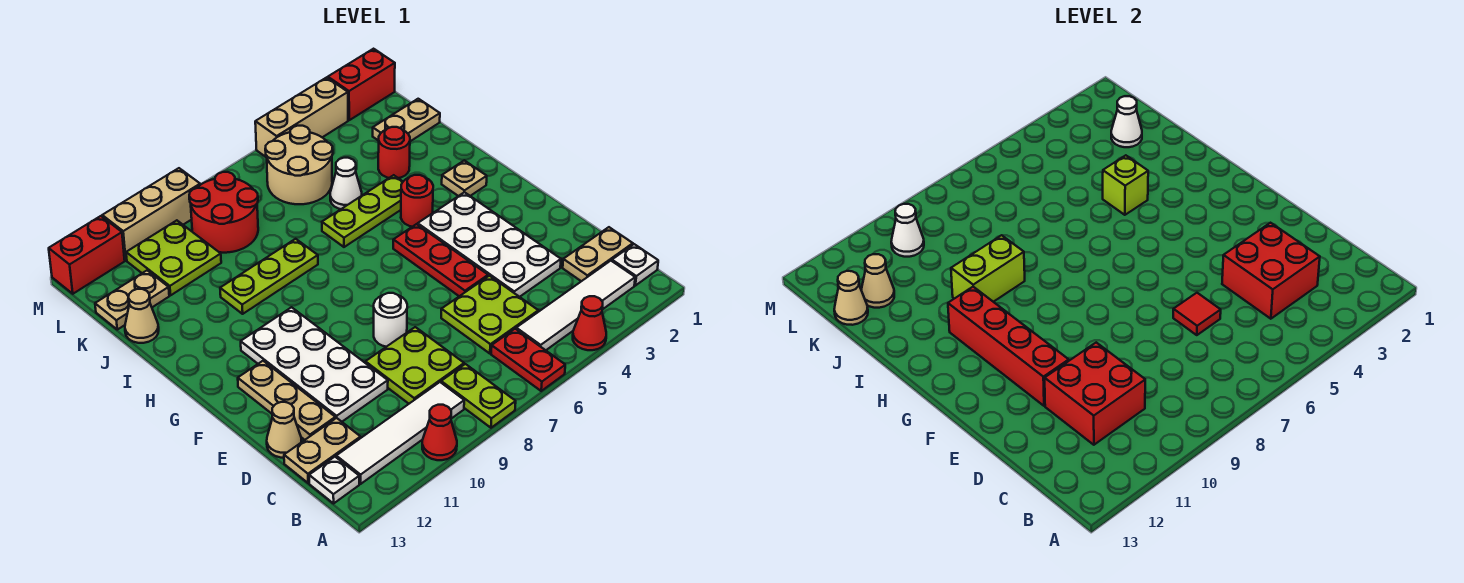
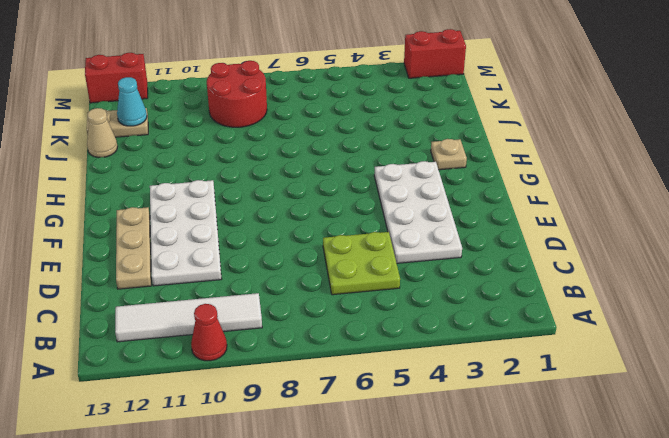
cyan cone K12 level 2 -> tan cone K12 level 2
none -> red cone A4 level 1
none -> red plate A6:B6 level 1
none -> lime plate A8:B8 level 1
none -> white plate B1 level 1

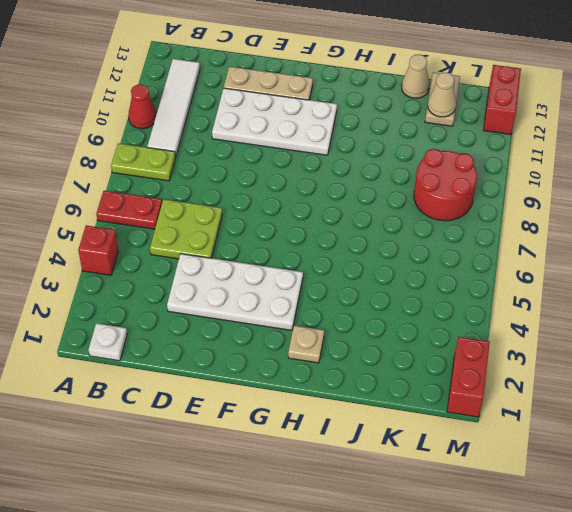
red brick A4 level 1 -> red cone A4 level 1
none -> white tile B2:B5 level 1
none -> white plate B13 level 1
none -> tan plate C1:C2 level 1
none -> lime plate C8:D9 level 1

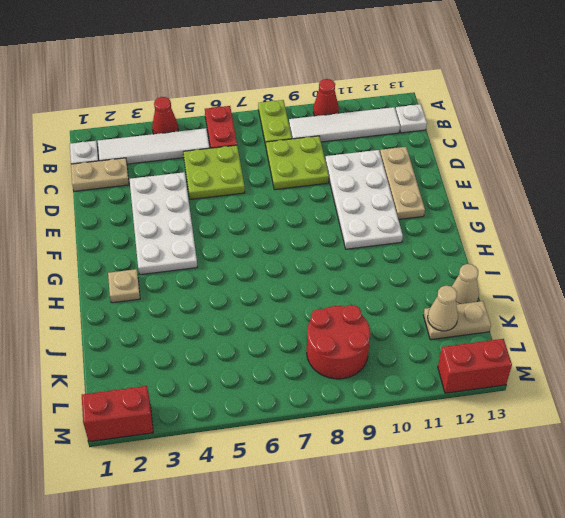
none -> tan plate C12:C13 level 1
none -> tan cone D13 level 1
none -> red plate E5:G5 level 1
none -> white round brick E8 level 1

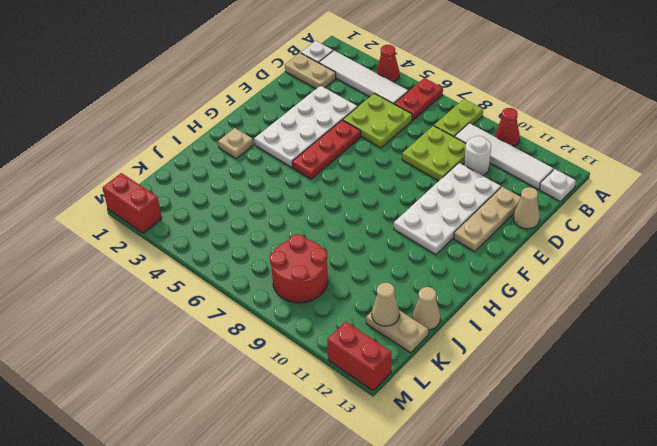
white round brick C10 level 1 -> white round brick E8 level 1
none -> tan plate C12:C13 level 1
none -> red round brick H4 level 1
none -> lime plate I4:I6 level 1
none -> lime plate I8:I10 level 1

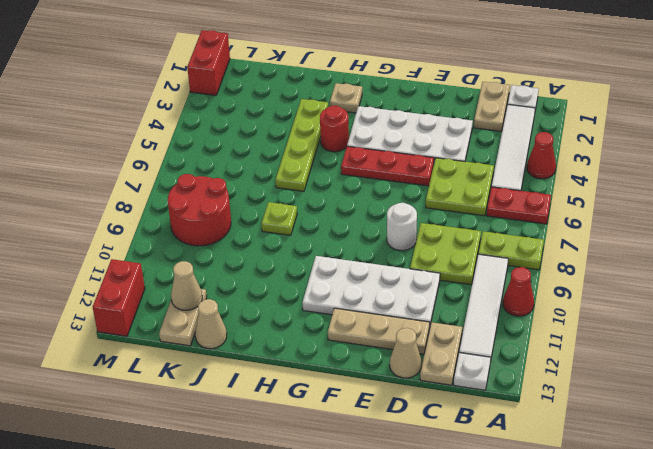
lime plate I3:I6 level 1 -> lime plate I4:I6 level 1
lime plate I8 level 1 -> lime plate I8:I10 level 1
none -> red round brick J3 level 1
none -> white cone J5 level 1
none -> tan plate K1:K2 level 1
none -> tan round brick K5:L6 level 1

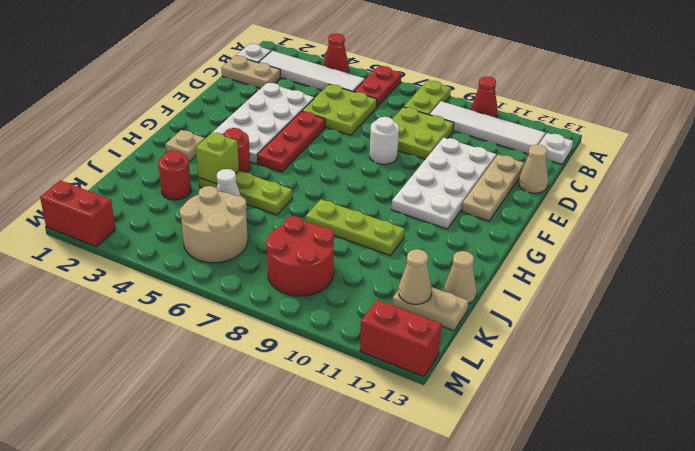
none -> tan plate C12:C13 level 1
none -> tan plate K1:K2 level 1
none -> lime plate K10:L11 level 1
none -> tan brick M3:M5 level 1

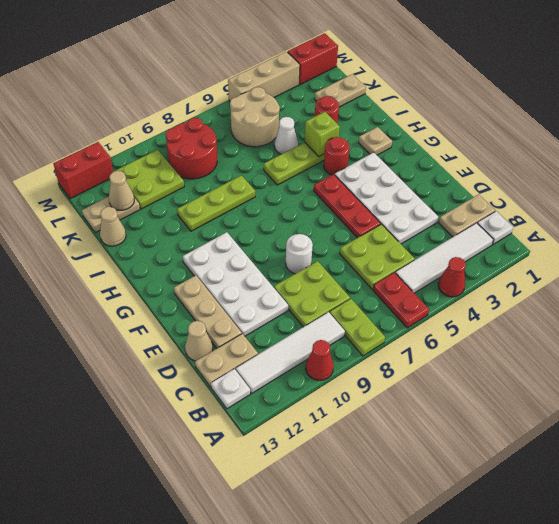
none -> tan brick M9:M11 level 1
none -> red brick C3:D4 level 2
none -> red brick C10:D11 level 2
none -> red tile D6 level 2

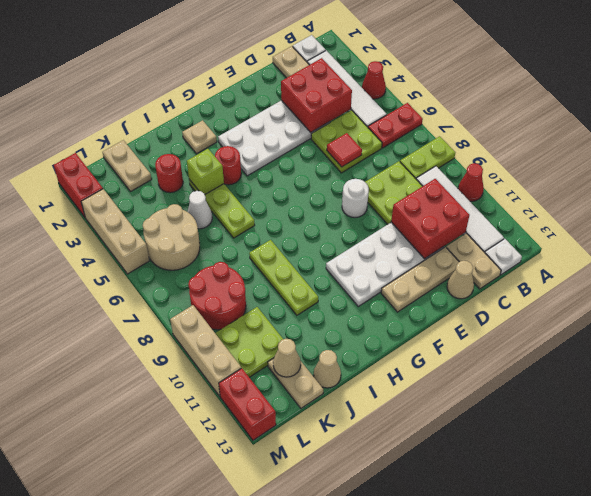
none -> red plate E5:G5 level 1
none -> red brick E11:H11 level 2
none -> lime brick I9:I10 level 2
none -> white cone K2 level 2

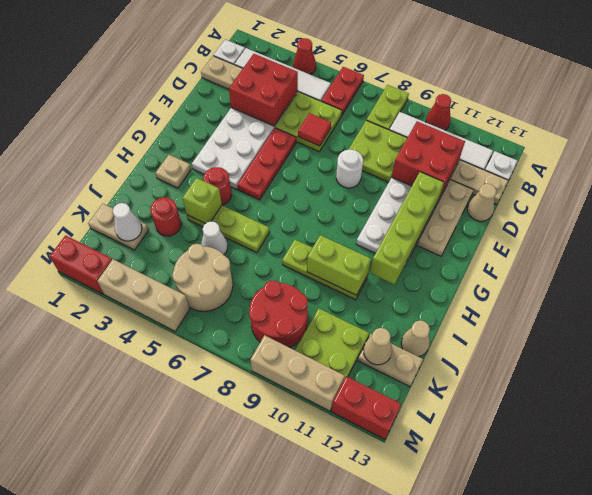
lime brick E11:H11 level 2 -> red brick E11:H11 level 2
none -> tan cone K13 level 2
none -> white cone L10 level 2

